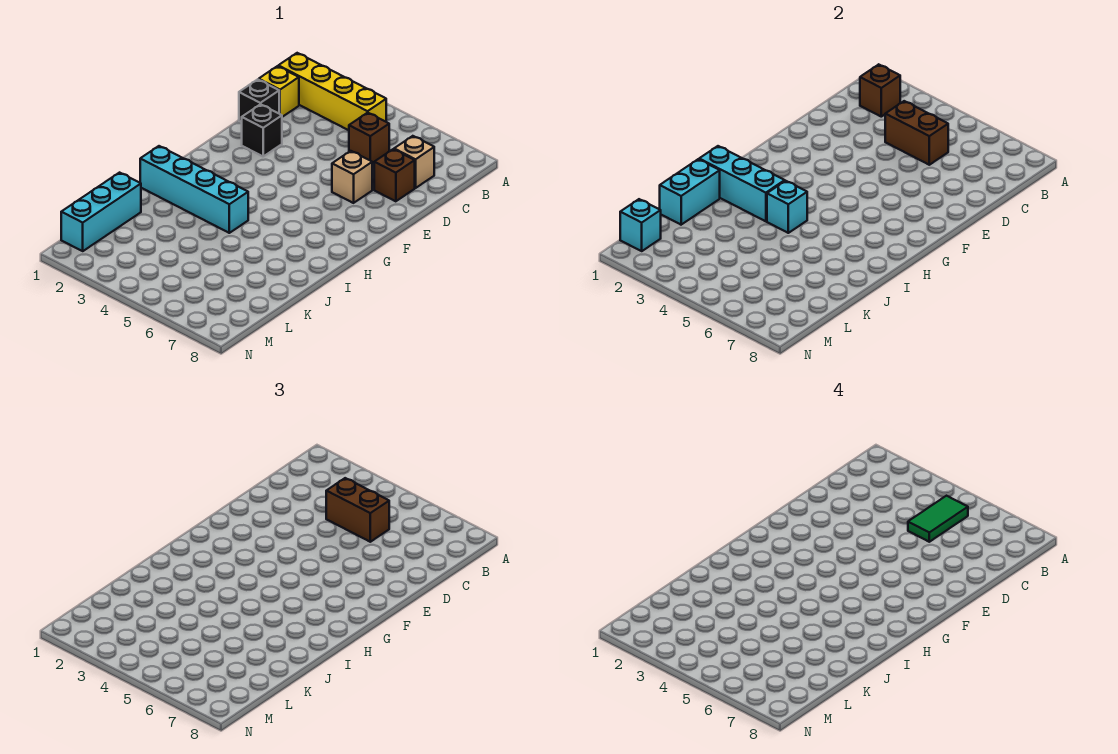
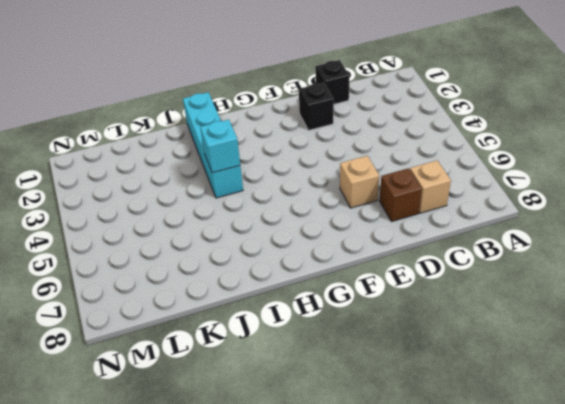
none -> yellow brick B1:B4 level 1
none -> yellow brick C1 level 1
none -> brown brick C5 level 1

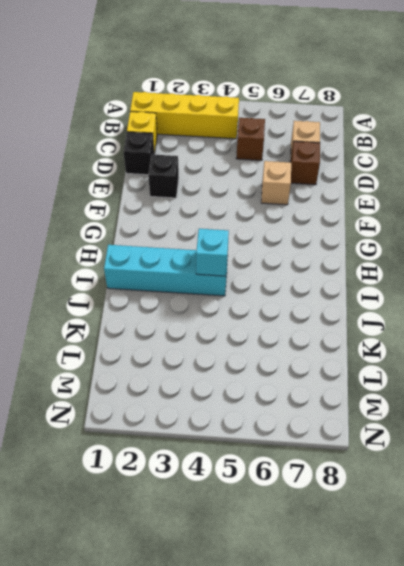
none -> cyan brick K1:M1 level 1
none -> brown brick B2 level 2
none -> brown brick C4:C5 level 2

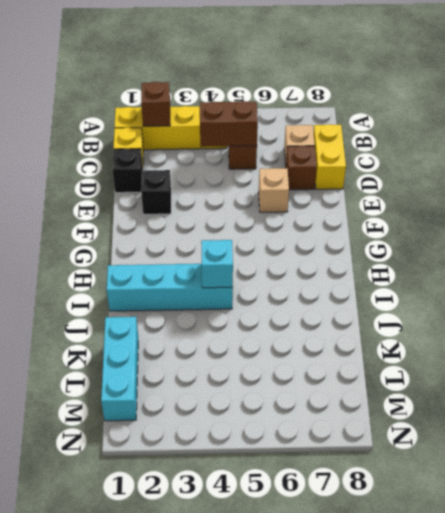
yellow brick C8:D8 level 1 -> none
none -> cyan brick I1:I3 level 2
none -> cyan brick J1:K1 level 2
none -> cyan brick M1 level 2

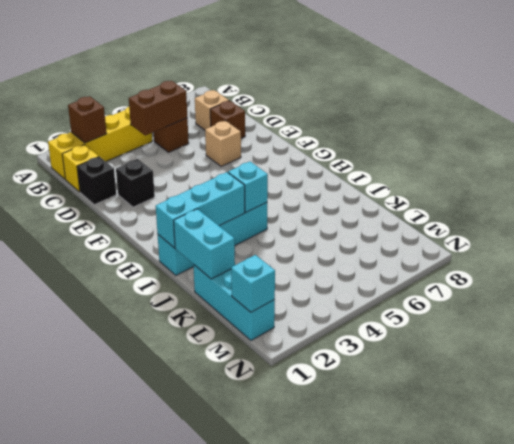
none -> brown brick C4:C5 level 3
none -> green tile B5:C5 level 4

